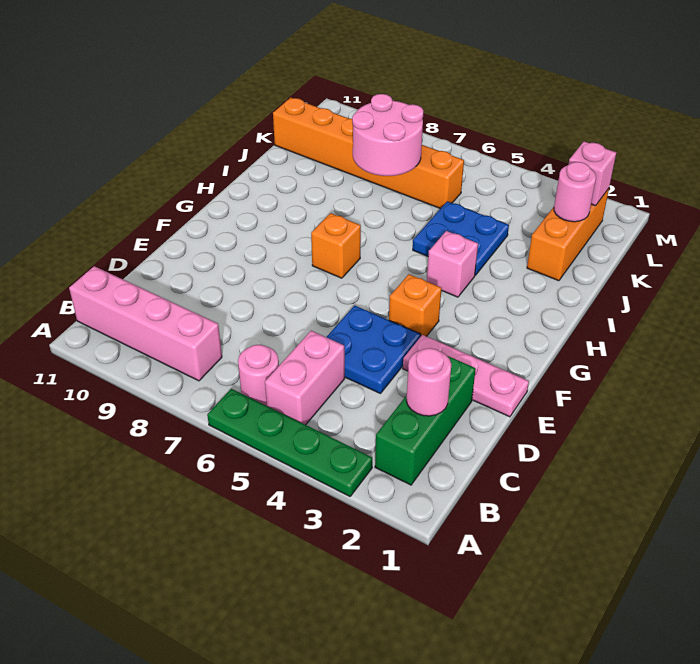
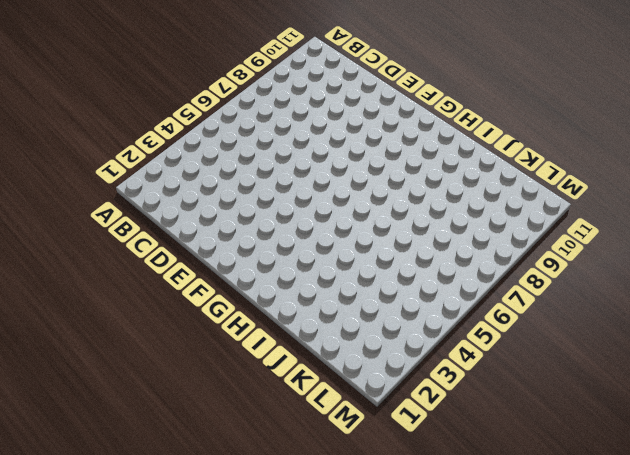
none -> green plate A3:A6 level 1
none -> green brick B2:D2 level 1
none -> pink brick B5:C5 level 1

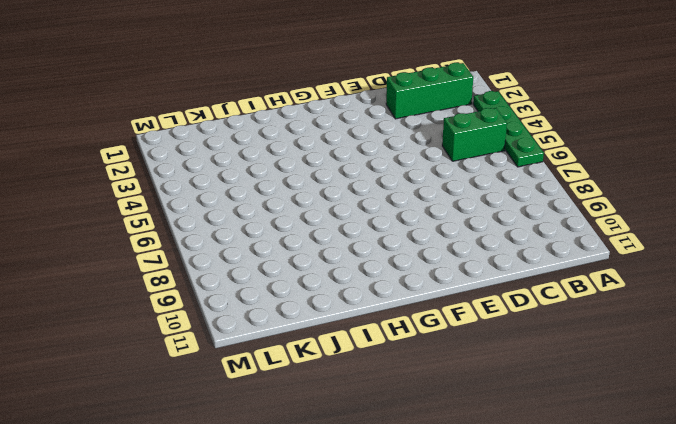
green brick B5:C5 level 1 -> pink brick B5:C5 level 1
none -> pink round brick B6 level 1
none -> pink brick B8:B11 level 1
none -> blue plate D4:E5 level 1

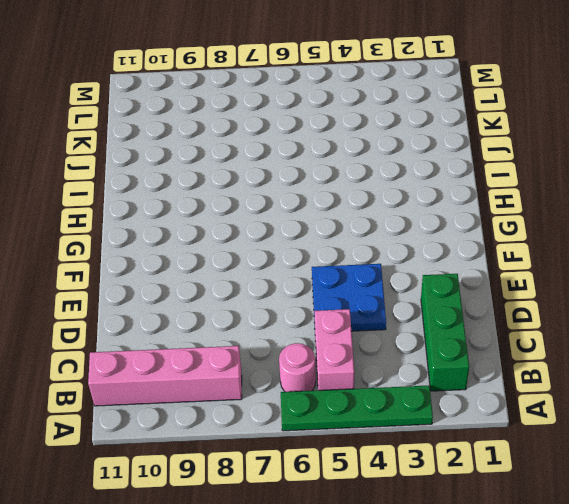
none -> pink plate E1:E3 level 1
none -> orange brick F4 level 1
none -> orange brick G7 level 1

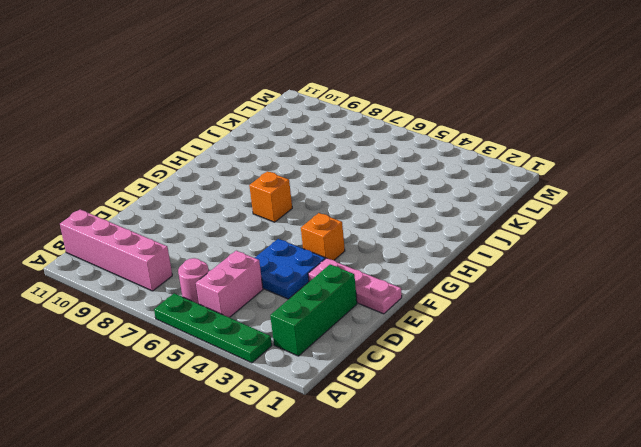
none -> pink brick H4 level 1
none -> blue plate I4:J5 level 1
none -> orange brick J2:L2 level 1

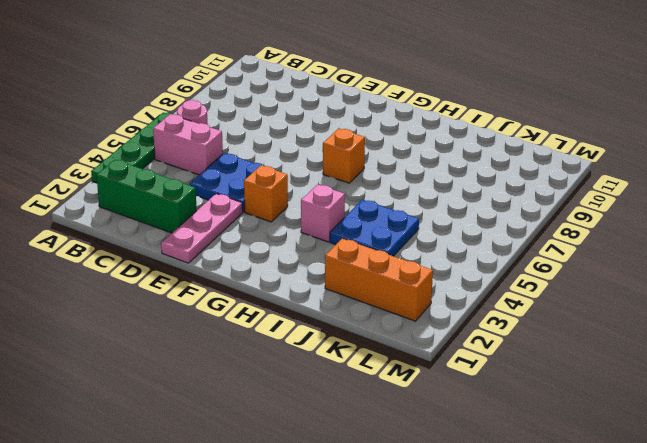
none -> pink brick B8:B11 level 1
none -> orange brick K6:K11 level 1
none -> pink round brick C2 level 2

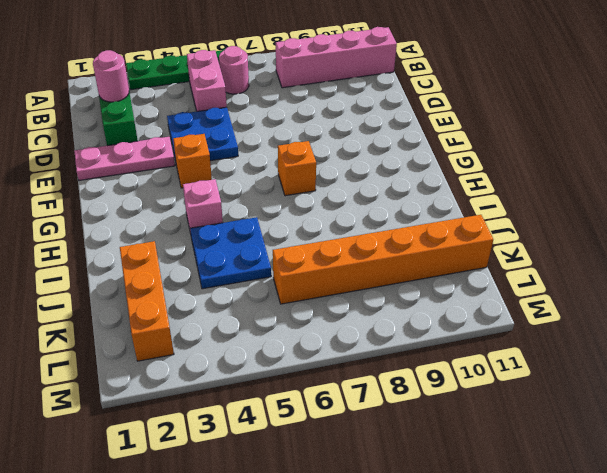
none -> pink round brick J7:K8 level 2
none -> pink round brick K2 level 2
none -> pink brick L2 level 2

